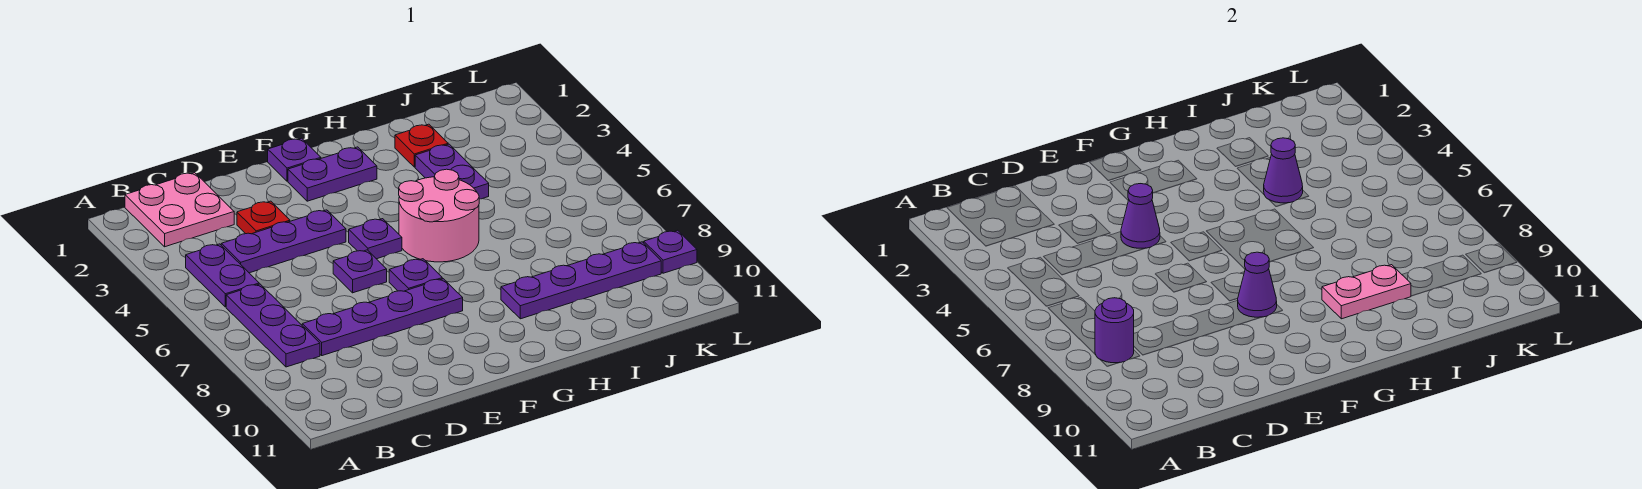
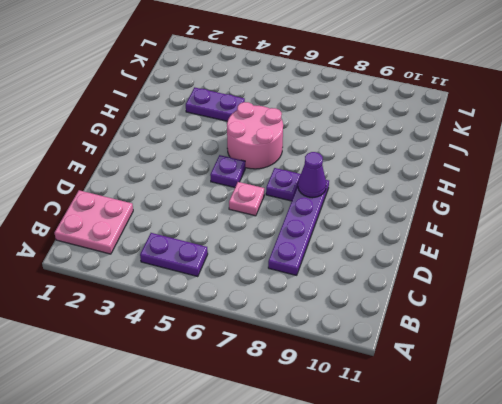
pink plate E6 level 1 -> purple plate E6 level 1
none -> purple plate B6:B8 level 1
none -> purple plate C4:E4 level 1
none -> red plate D3 level 1

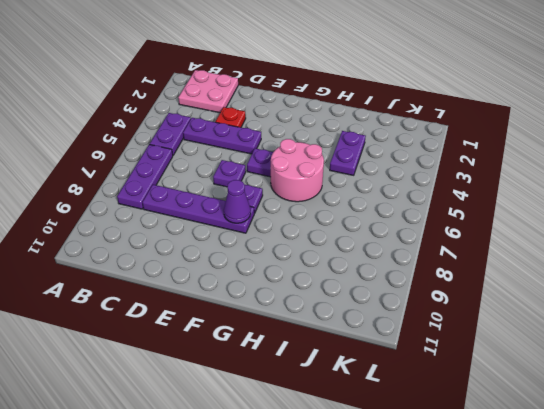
none -> purple plate F1 level 1
none -> purple plate F2:G2 level 1
none -> purple plate H9:K9 level 1

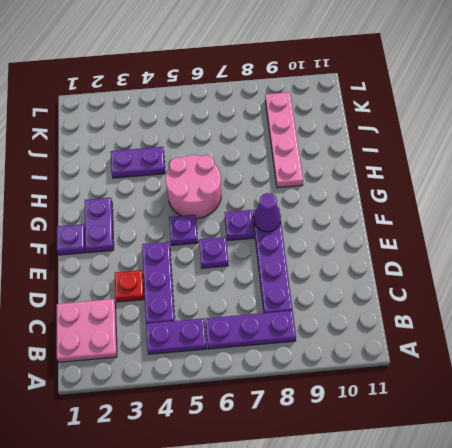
pink plate H9:K9 level 1 -> purple plate H9:K9 level 1
none -> red plate I2 level 1
none -> purple plate L9 level 1
none -> purple round brick B8 level 2

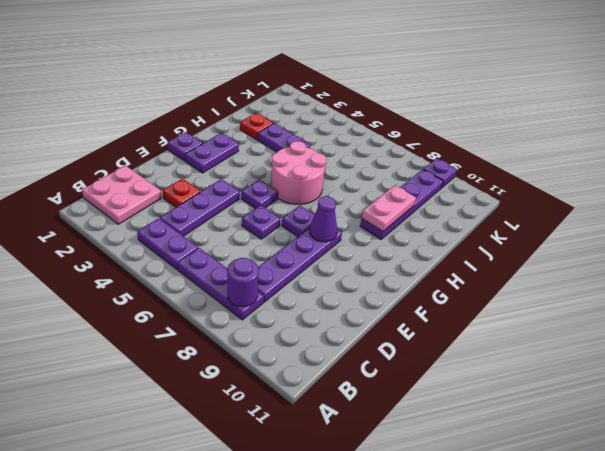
none -> purple cone E4 level 2
none -> purple cone I4 level 2

